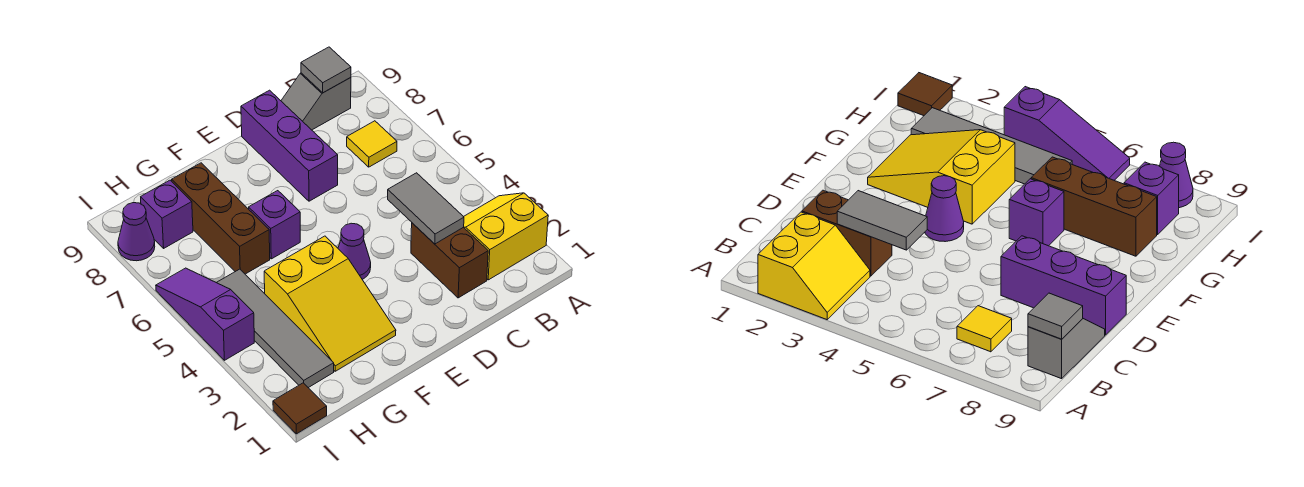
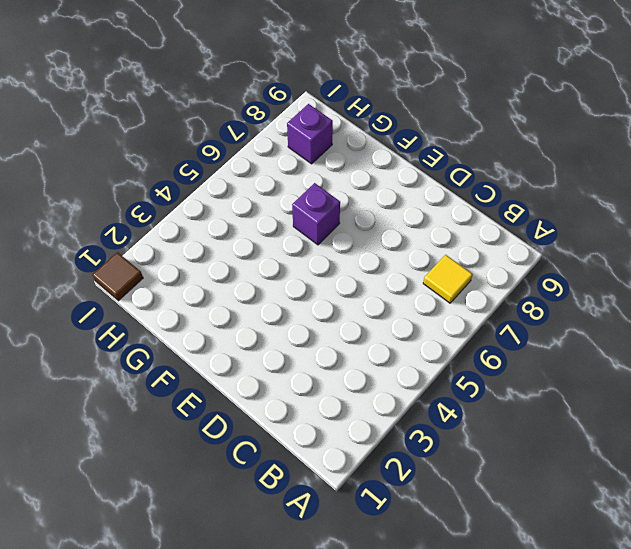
none -> yellow slope A2:B3 level 1 top 2
none -> grey slope B9:C9 level 1 top B
none -> brown brick C2:C3 level 1

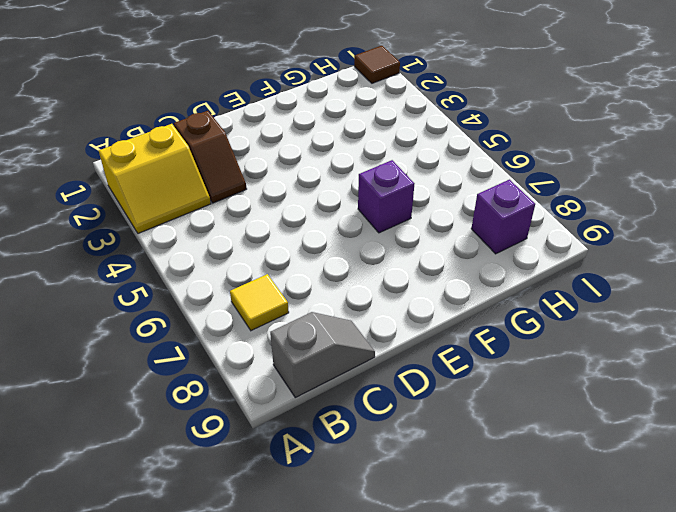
brown slope C2:C3 level 1 top 2 -> brown brick C2:C3 level 1
none -> purple brick D7:D9 level 1
none -> purple cone E4 level 1
none -> yellow slope F2:G4 level 1 top 4

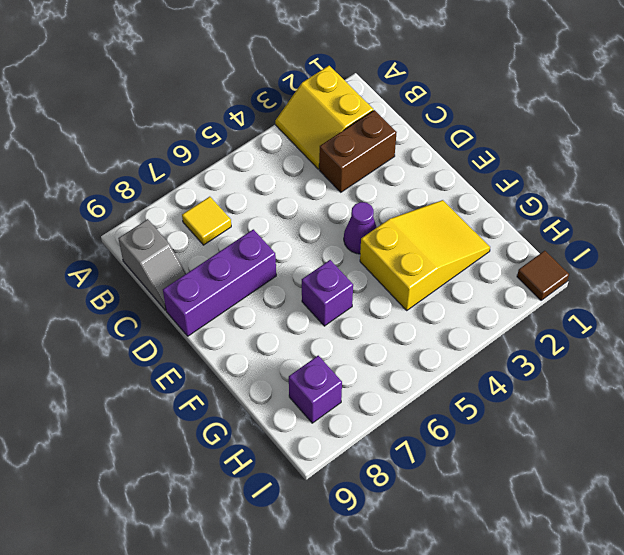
none -> brown brick G6:G8 level 1
none -> grey tile H2:H5 level 1
none -> purple slope I4:I6 level 1 top 4

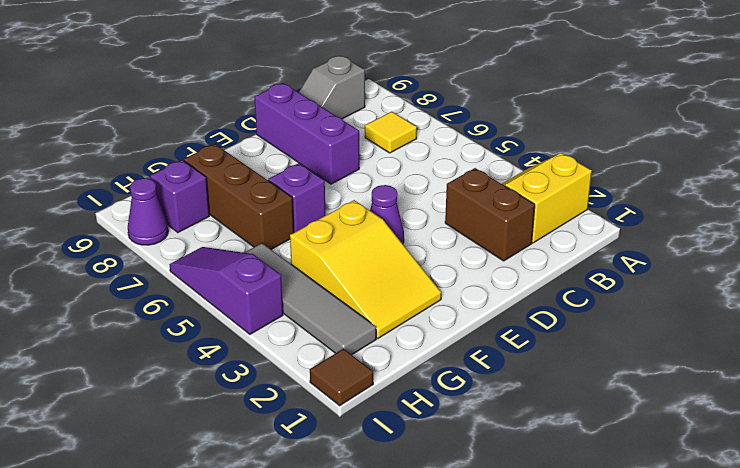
none -> grey tile B9 level 2
none -> grey tile C3:C4 level 2

